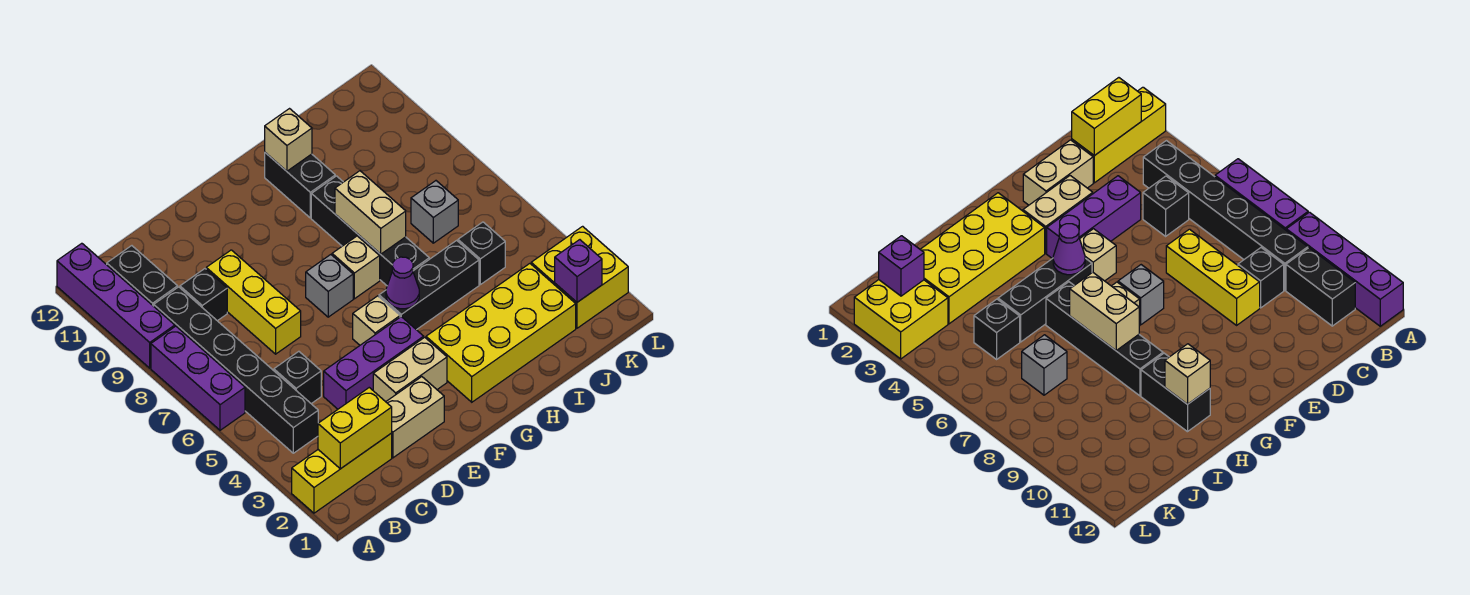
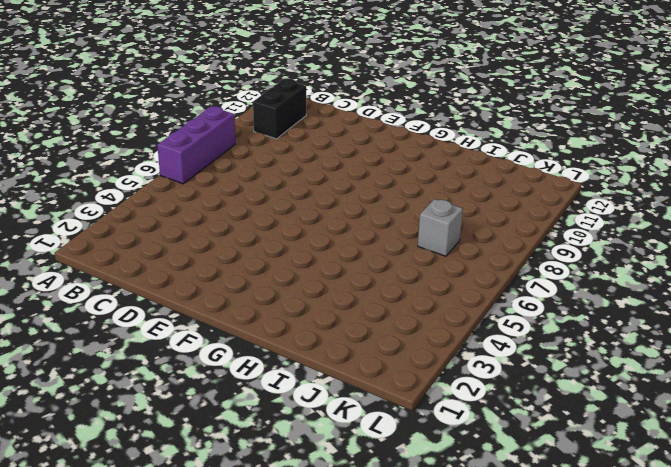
none -> yellow brick A2:C2 level 1
none -> purple brick A9:A12 level 1
none -> black brick B4:B9 level 1

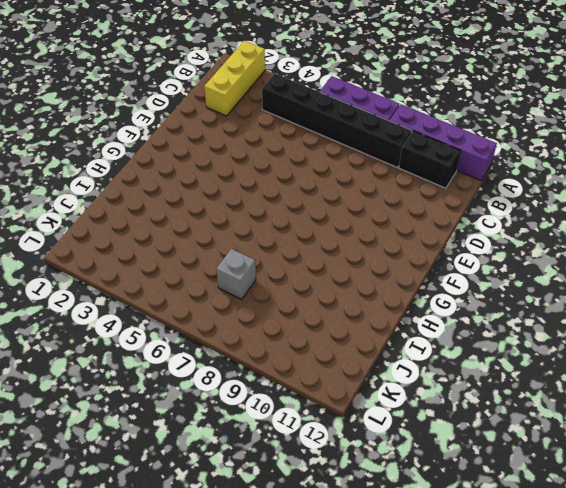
none -> black brick C5 level 1
none -> black brick C9 level 1
none -> tan brick D2:E2 level 1

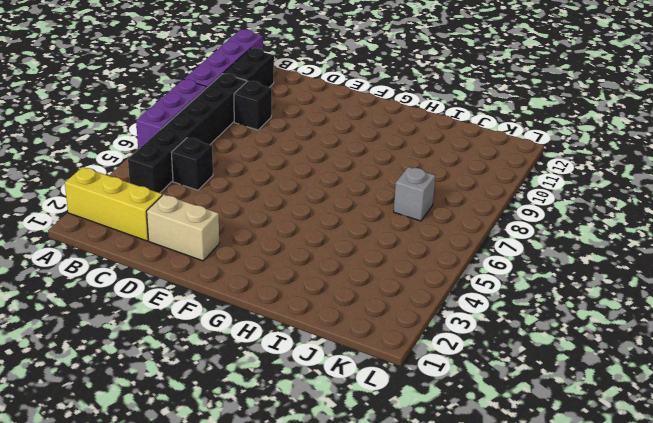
none -> purple brick D4:F4 level 1
none -> yellow brick D7:D9 level 1
none -> tan brick E3:F3 level 1

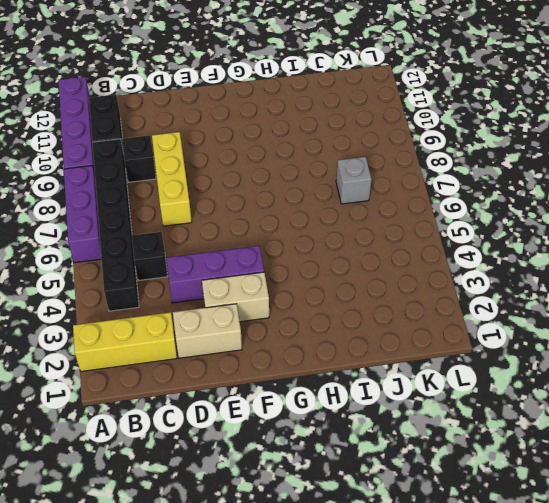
none -> tan brick F5 level 1
none -> grey brick F7 level 1
none -> yellow brick G2:J3 level 1

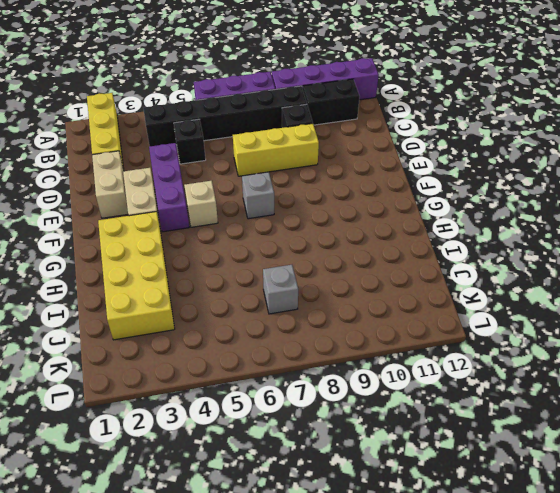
none -> black brick G5:I5 level 1
none -> tan brick G7 level 1
none -> black brick H6:H9 level 1

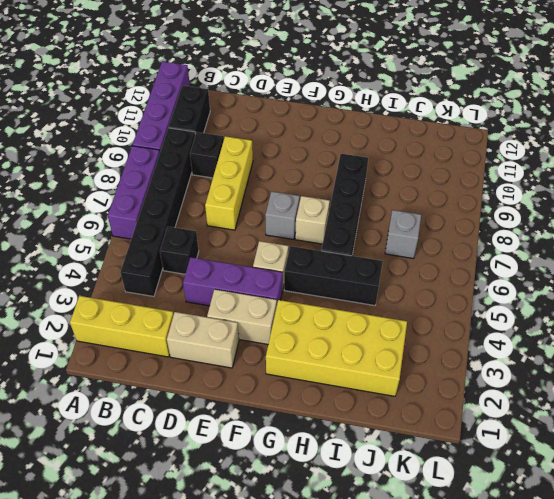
none -> black brick H10:H11 level 1
none -> black brick J5 level 1
none -> yellow brick K2:L3 level 1

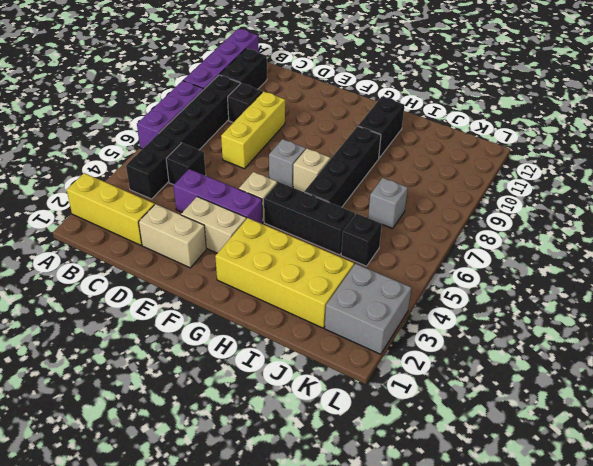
grey brick K2:L3 level 1 -> yellow brick K2:L3 level 1
none -> yellow brick B2:C2 level 2
none -> purple cone G5 level 2
none -> tan brick H7:H8 level 2

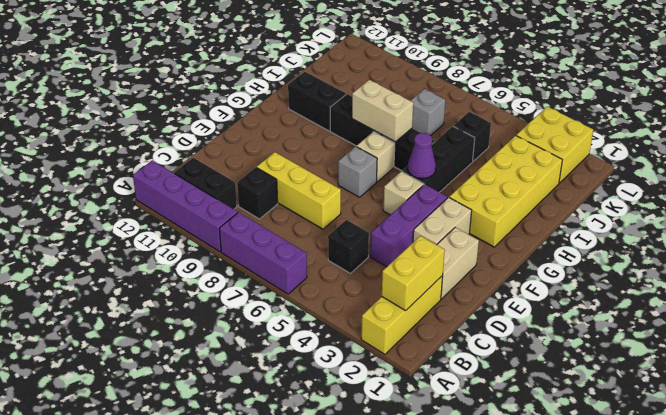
none -> black brick B4:B9 level 1
none -> tan brick H11 level 2
none -> purple brick K2 level 2

